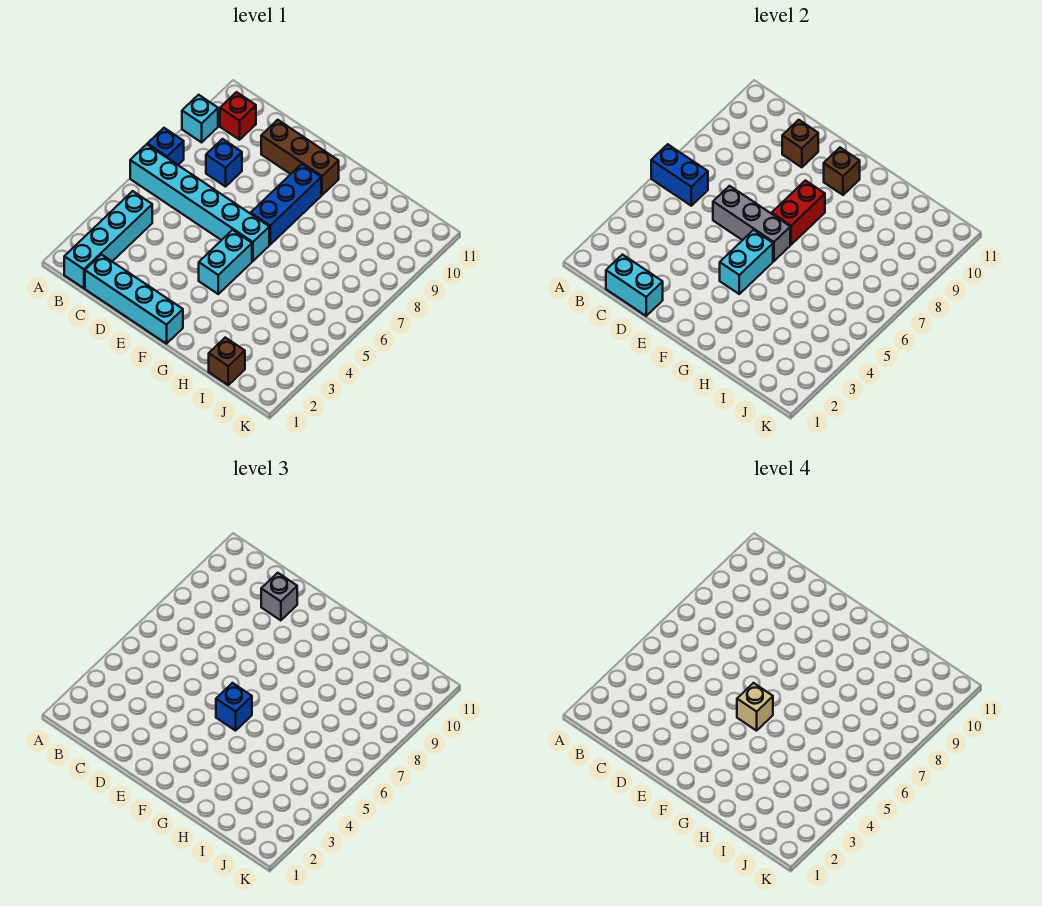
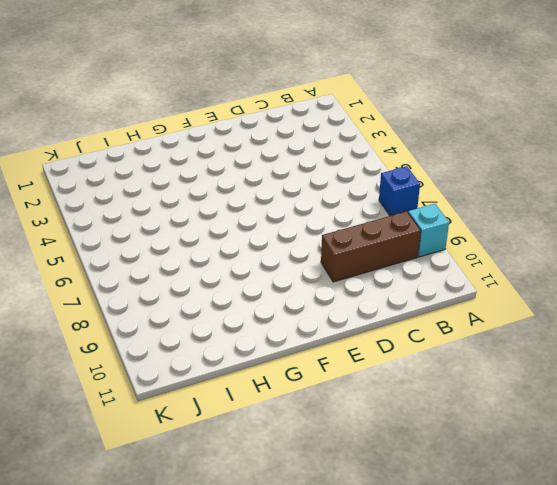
brown brick B9:D9 level 1 -> brown brick D10:F10 level 1
none -> cyan brick A6:F6 level 1
none -> cyan brick B1:B4 level 1
none -> red brick B10 level 1

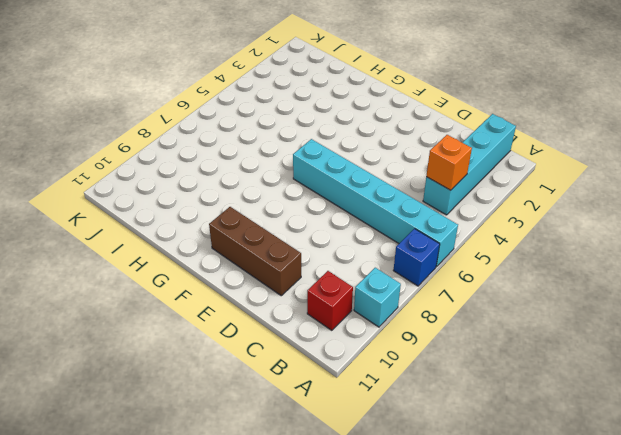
orange brick B4 level 2 -> none
none -> cyan brick C1:F1 level 1
none -> blue brick C8 level 1
none -> cyan brick F4:F5 level 1

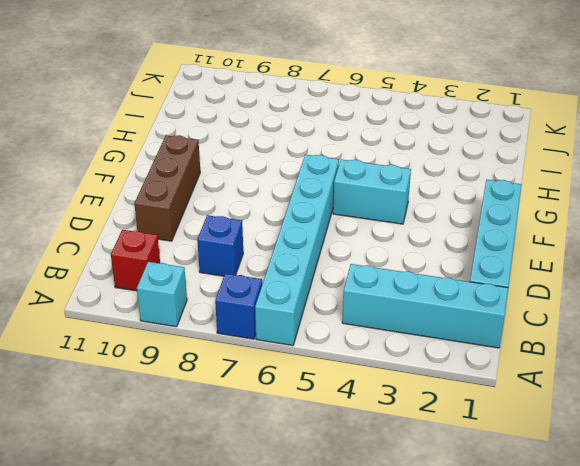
none -> blue brick F7:F9 level 1
none -> brown brick I1 level 1
none -> blue brick A6:B6 level 2

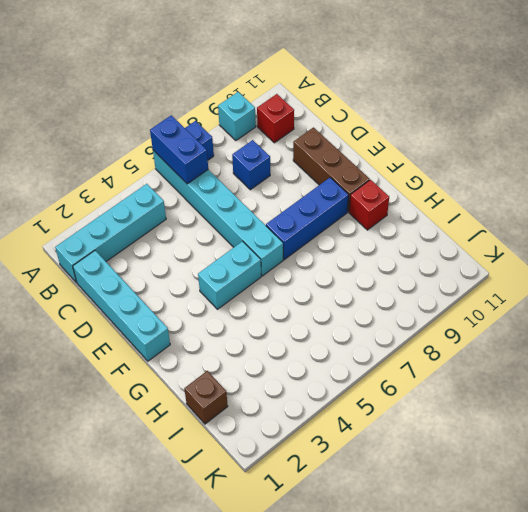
red brick G10 level 1 -> none
none -> cyan brick C1:D1 level 2
none -> grey brick D6:F6 level 2
none -> brown brick D10 level 2

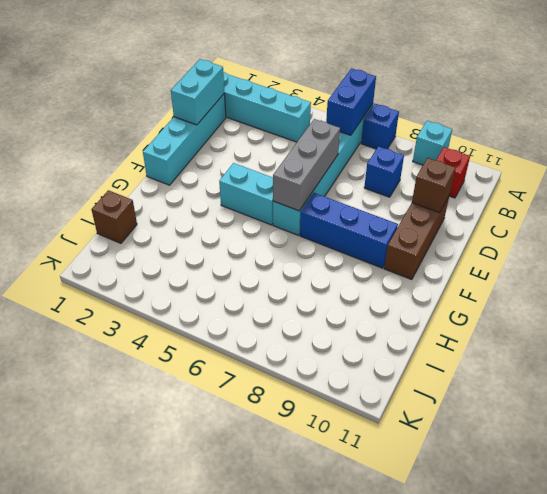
none -> cyan brick F4:F5 level 2
none -> red brick F7:F8 level 2
none -> brown brick F10 level 2

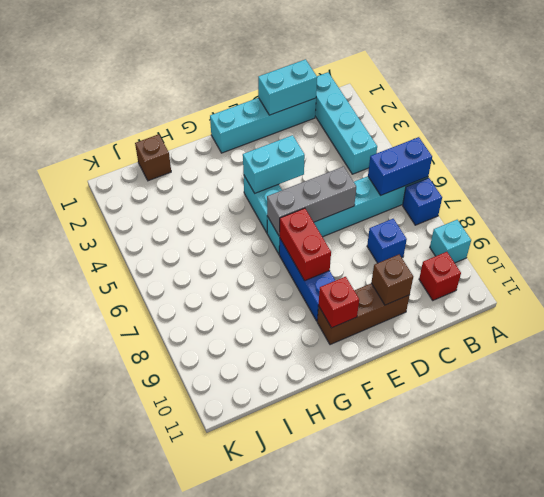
cyan brick E4:F4 level 2 -> cyan brick F4:F5 level 2
red brick F10 level 2 -> brown brick F10 level 2
none -> grey brick D10 level 3
none -> blue brick F5 level 3
none -> tan brick F5 level 4

